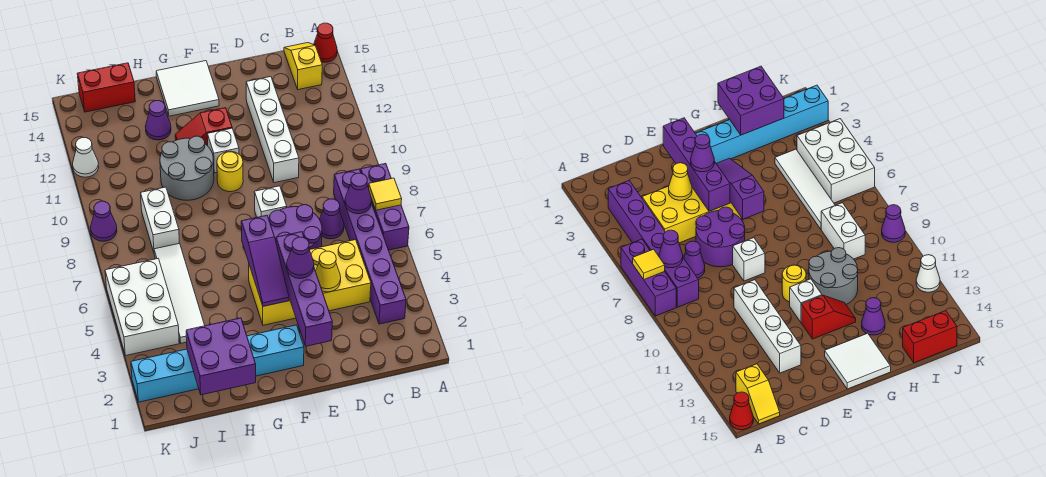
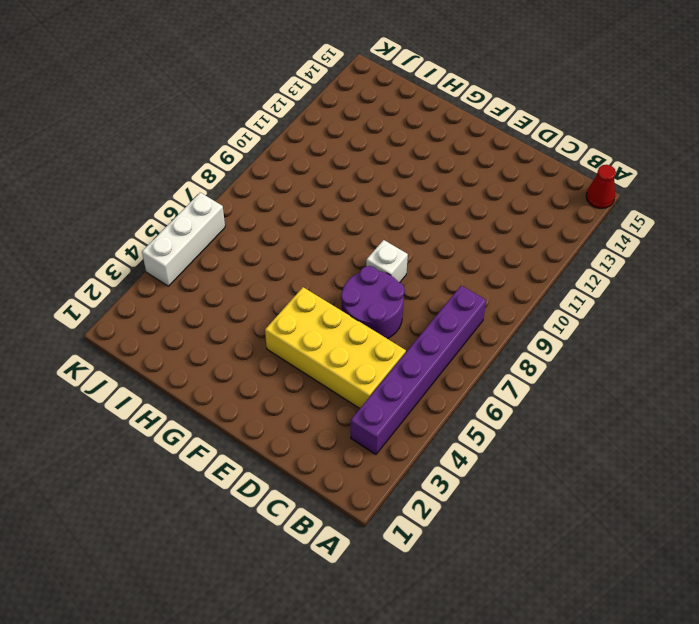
white brick K4:K6 level 1 -> white brick J4:K6 level 1
none -> purple brick A6:A8 level 1
none -> yellow slope B14:B15 level 1 top 14
none -> purple cone C7 level 1

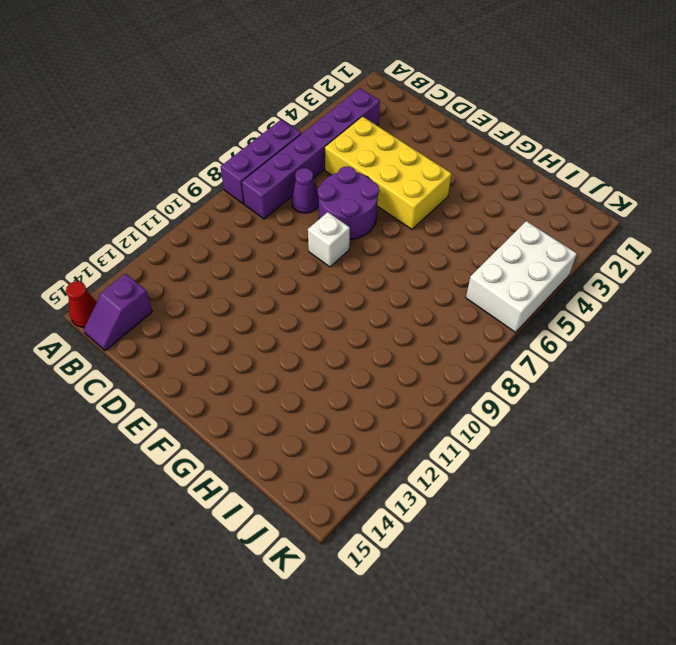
purple slope B14:B15 level 1 top 14 -> yellow slope B14:B15 level 1 top 14
none -> white brick D10:D13 level 1
none -> cyan brick F2:K2 level 1
none -> yellow round brick F10 level 1

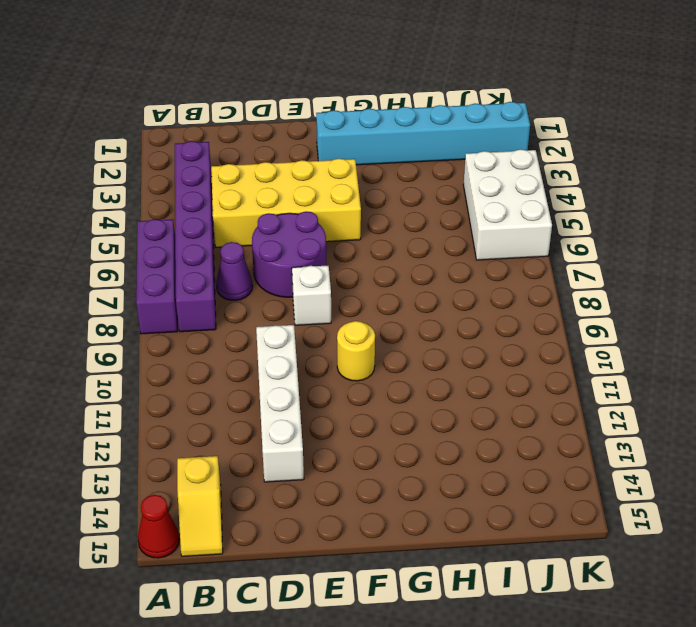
none -> white brick F11 level 1
none -> red slope F12:G12 level 1 top F
none -> white tile F14:G15 level 1

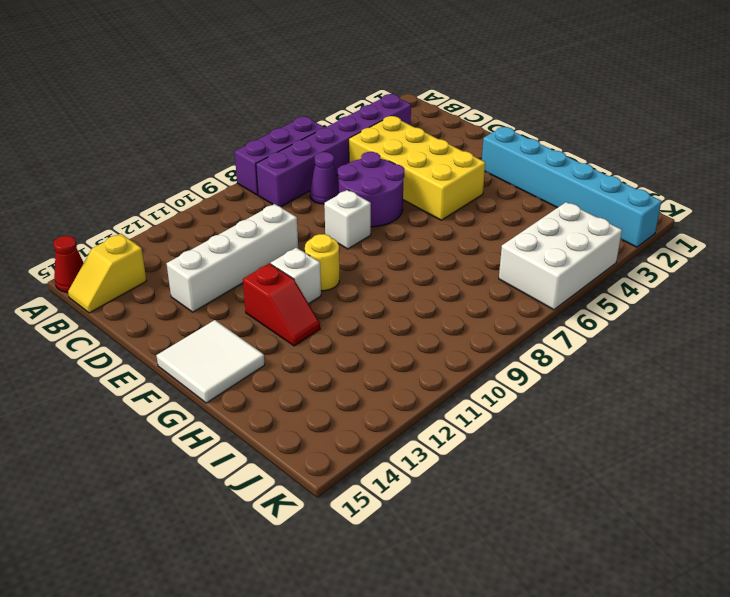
none -> grey round brick G10:H11 level 1
none -> purple cone H13 level 1
none -> white tile I4:I7 level 1

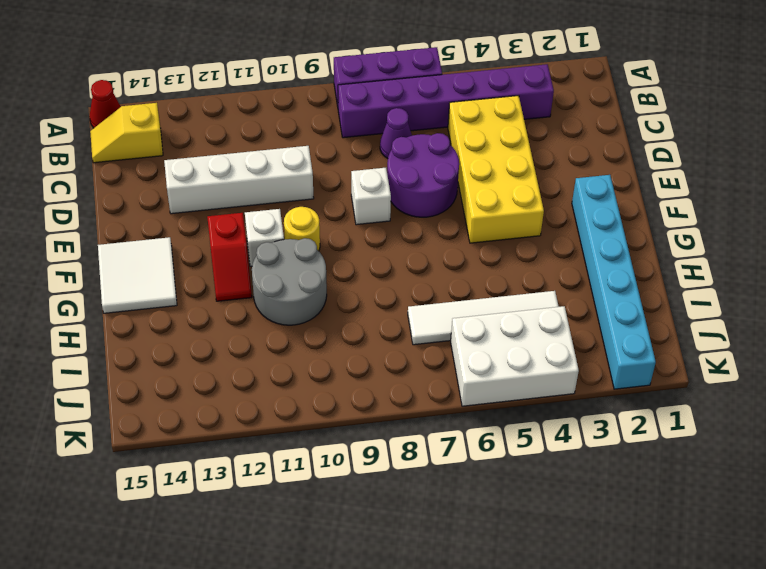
none -> purple cone H13 level 1
none -> white brick I8:I9 level 1
none -> red brick I15:J15 level 1

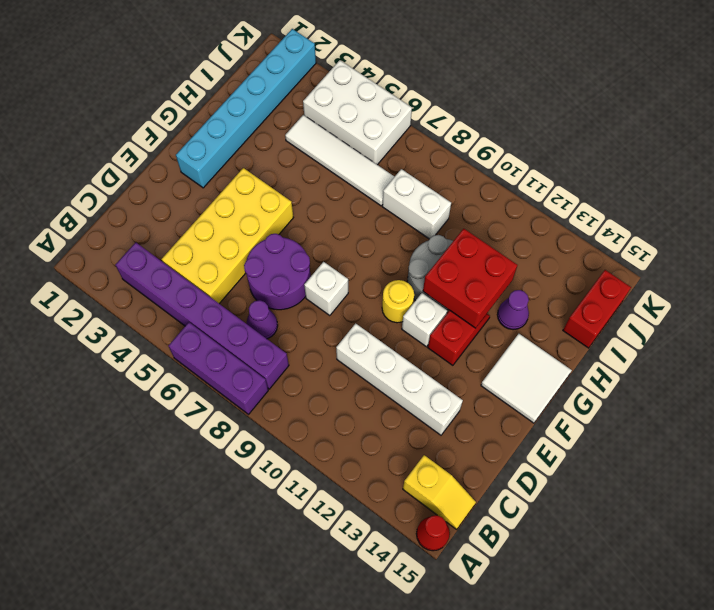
red brick G11:H12 level 2 -> none
none -> purple cone K9 level 1
none -> white cone K12 level 1
none -> yellow tile A7 level 2

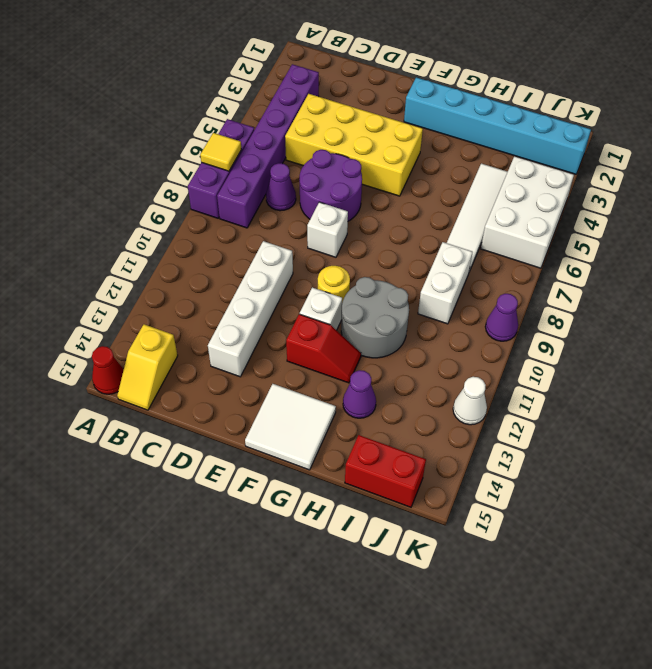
none -> purple cone B7 level 2
none -> yellow cone D4 level 2
none -> purple brick E2:E5 level 2

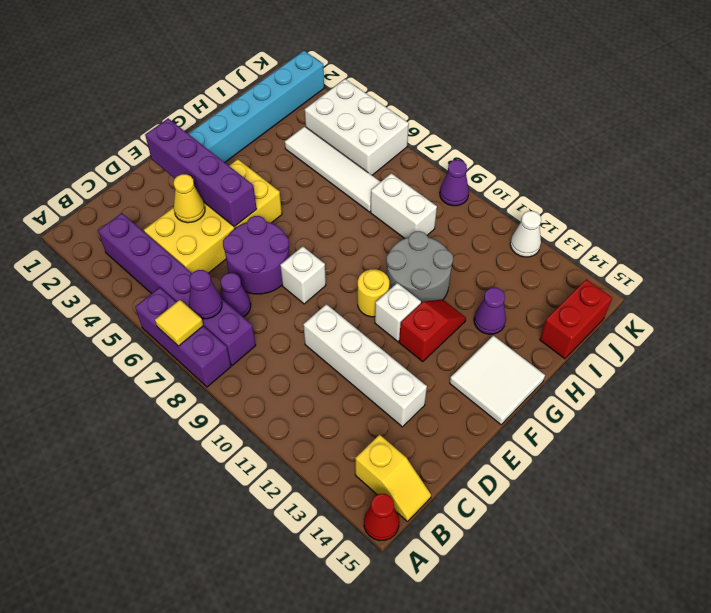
none -> purple slope F4:F6 level 2 top 6
none -> purple brick H1:I2 level 2
none -> purple cone E4 level 3

